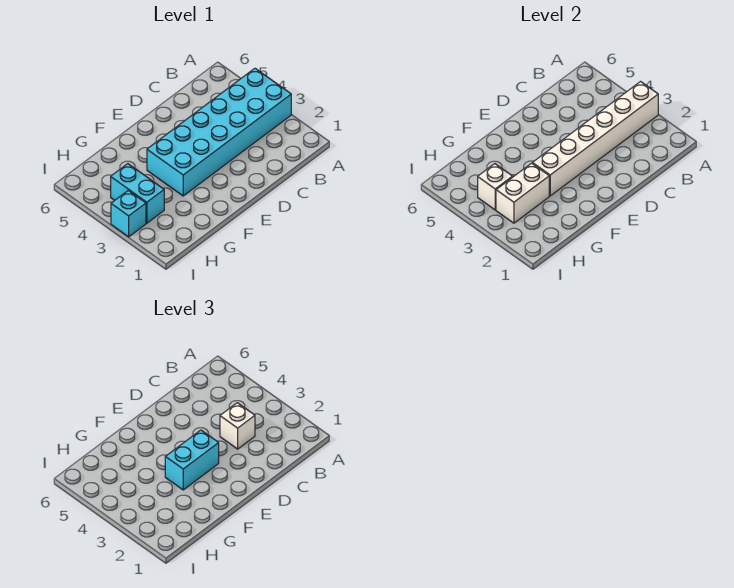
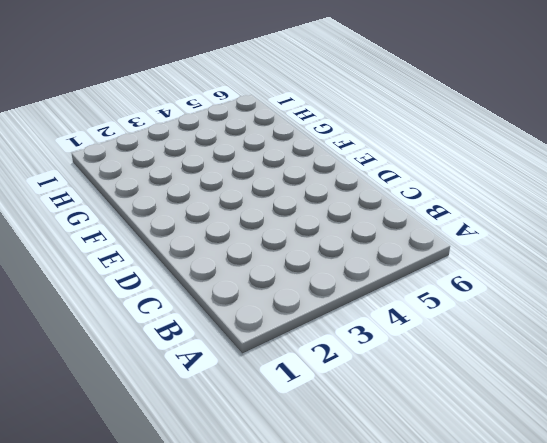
none -> cyan brick A3:F4 level 1
none -> cyan brick H3:H4 level 1

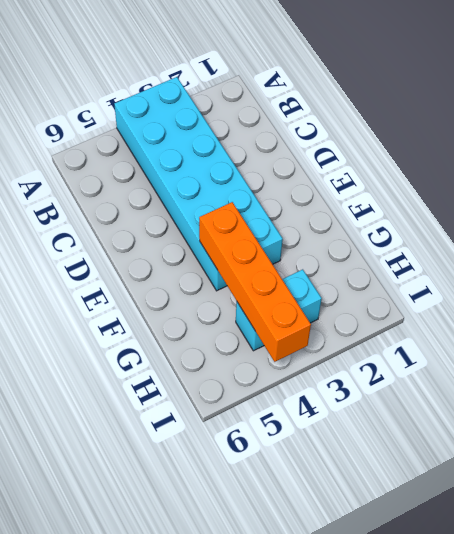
orange brick F4:I4 level 2 -> white brick H4 level 2
none -> cyan brick I3 level 1
none -> white brick A3:F3 level 2

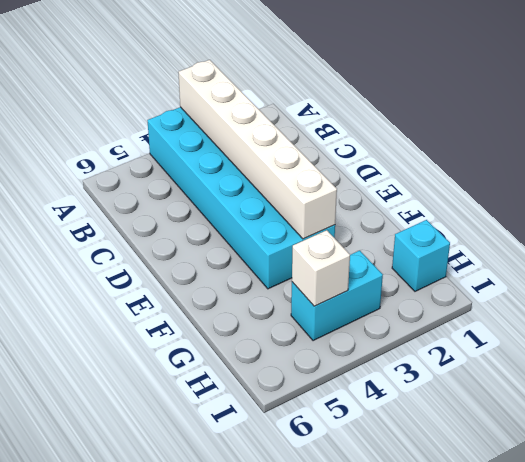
cyan brick H1 level 1 -> cyan brick I3 level 1
none -> white brick G3:H3 level 2
none -> white brick C3 level 3

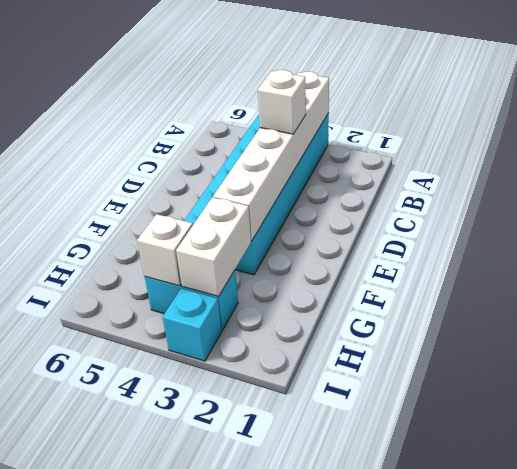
none -> cyan brick E3:F3 level 3

